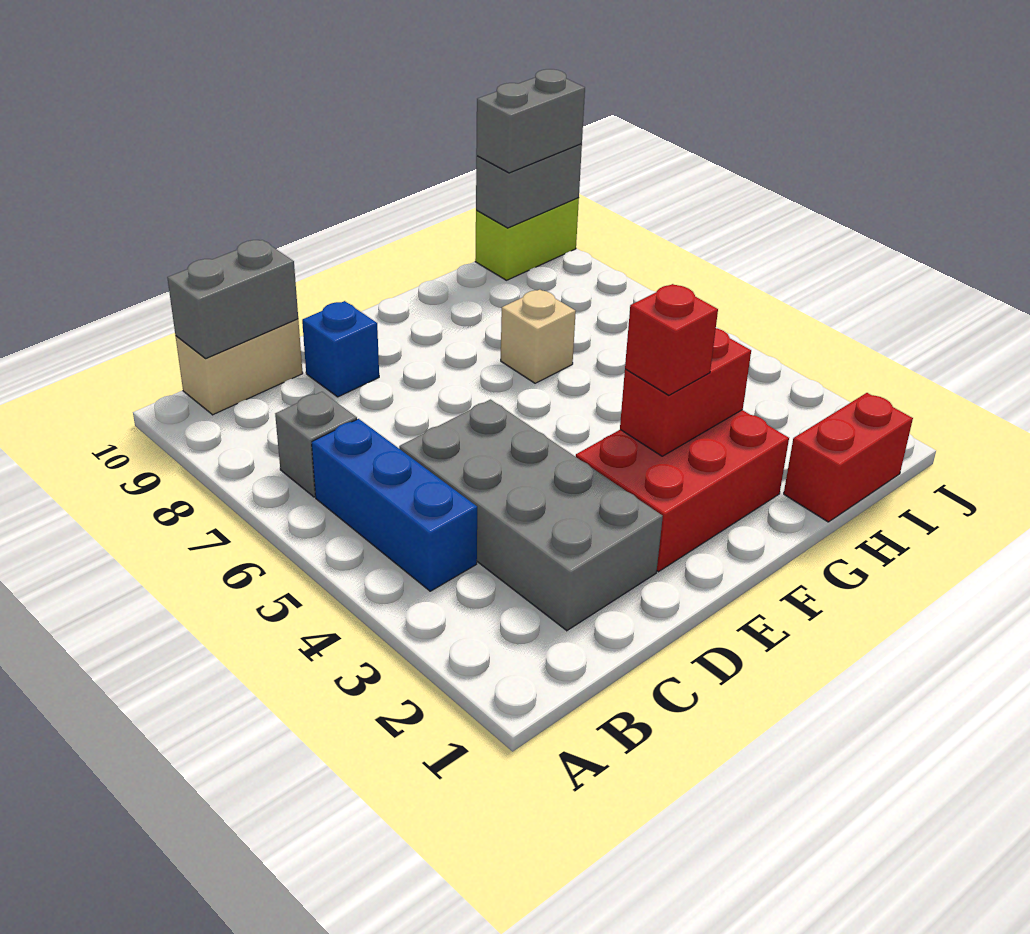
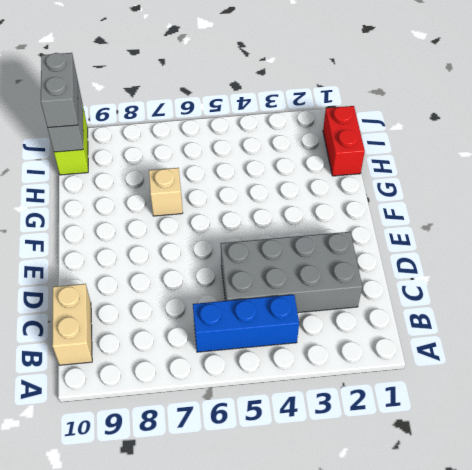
none -> grey brick B7 level 1
none -> blue brick D9 level 1
none -> red brick E2:G3 level 1

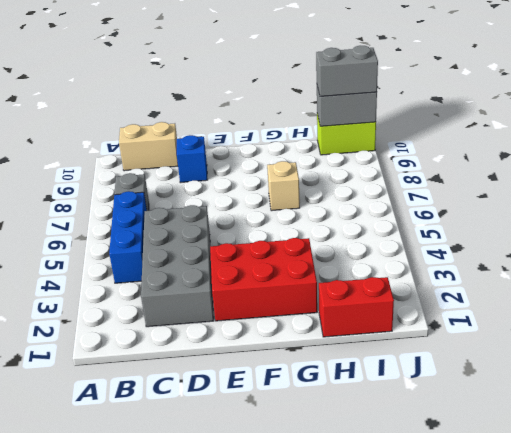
none -> grey brick B10:C10 level 2
none -> red brick F3:G3 level 2
none -> red brick F3 level 3

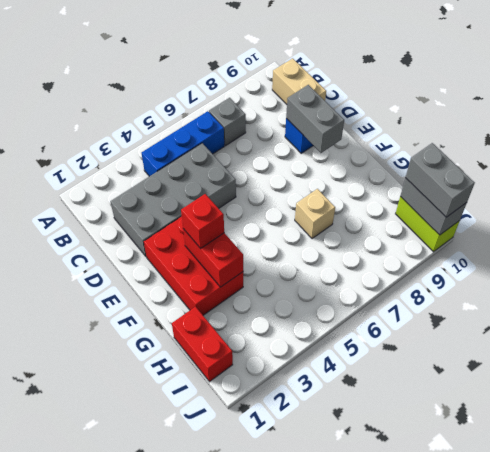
grey brick D9:E9 level 2 -> grey brick B10:C10 level 2

